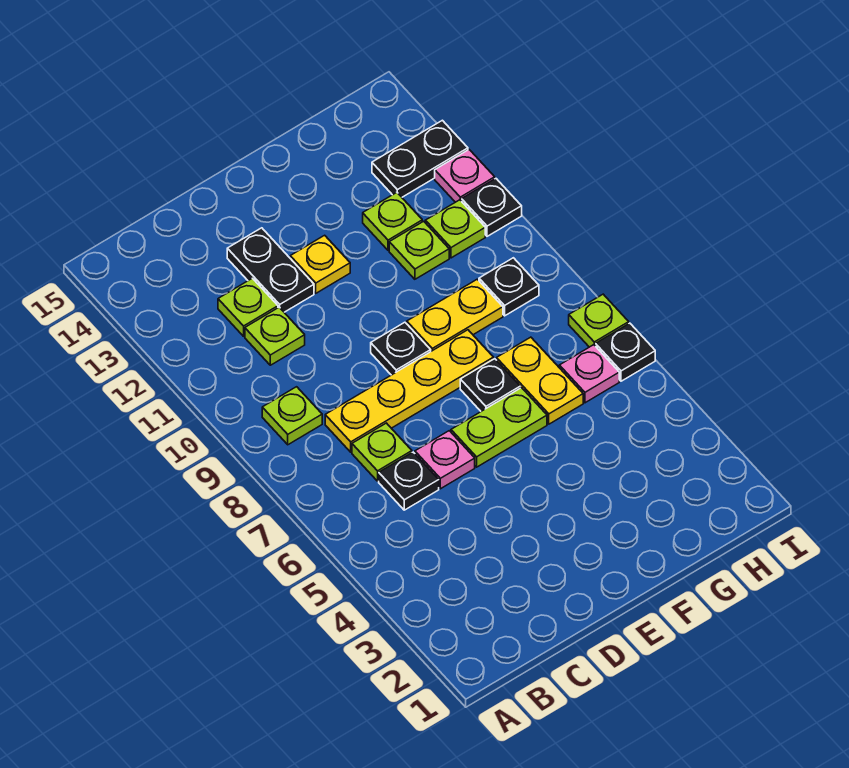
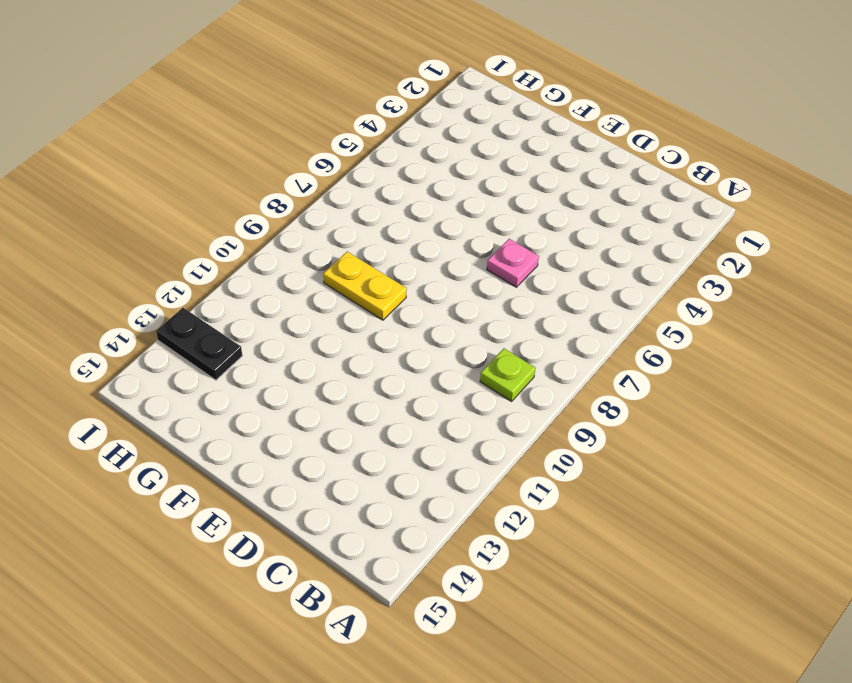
none -> black plate C6 level 1
none -> lime plate C7 level 1
none -> yellow plate C8:F8 level 1

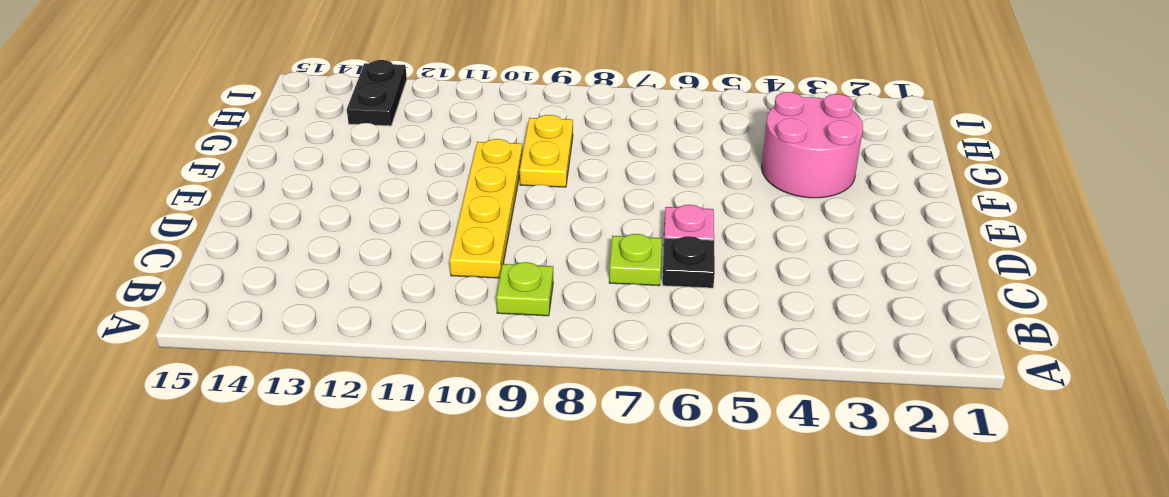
yellow plate C10:F10 level 1 -> yellow plate C8:F8 level 1
pink round brick F3:G4 level 1 -> none
none -> lime plate C11 level 1
none -> lime plate C12 level 1
none -> black plate D12:D13 level 1

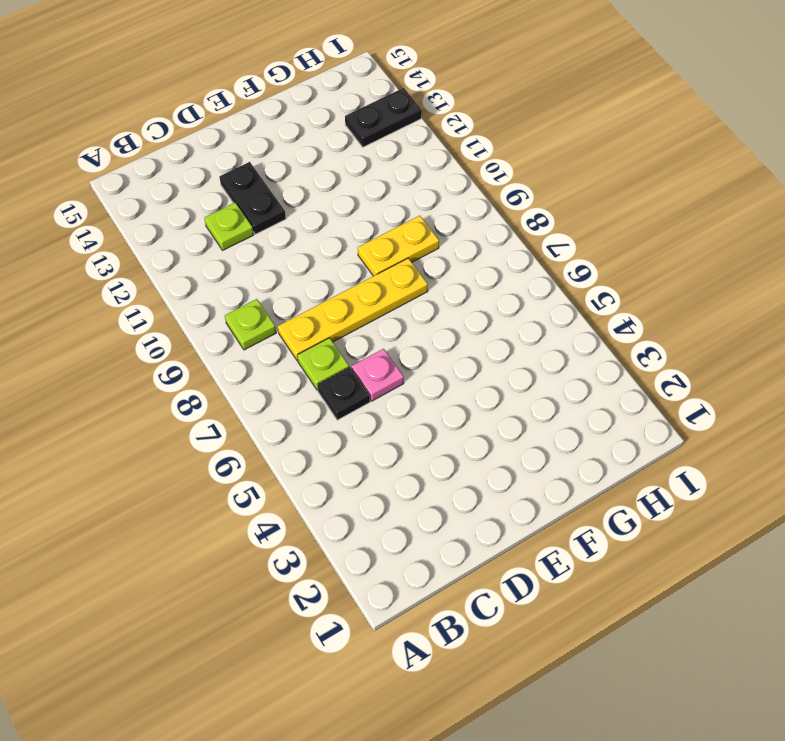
none -> lime plate C11 level 1
none -> lime plate E6:F6 level 1
none -> black plate E9 level 1

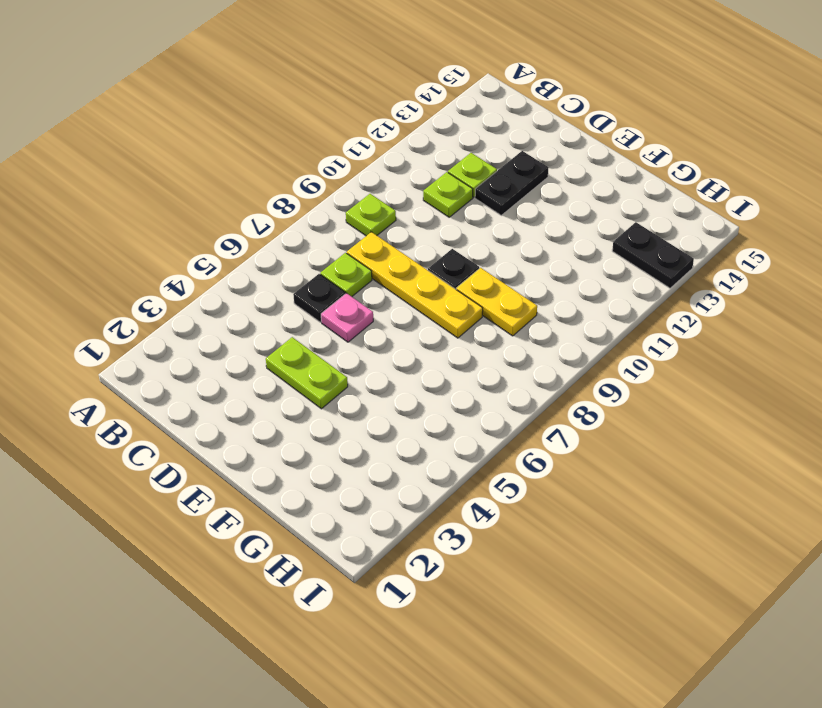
lime plate D4:E4 level 1 -> lime plate E6:F6 level 1
none -> yellow plate E12 level 1
none -> black plate F7 level 1
none -> yellow plate G6:G7 level 1

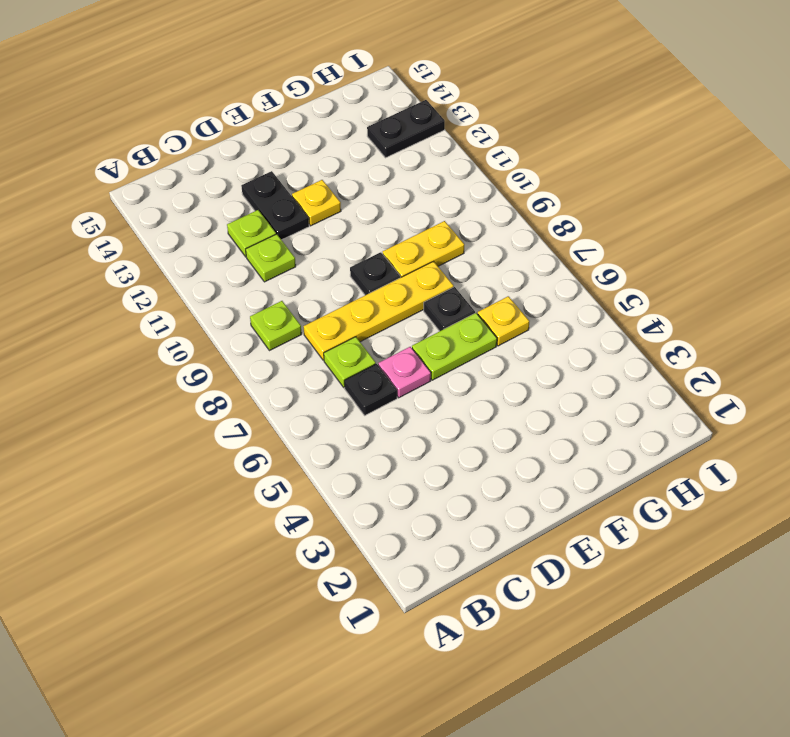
yellow plate G6 level 1 -> yellow plate G6:G7 level 1
none -> lime plate G11 level 1
none -> lime plate G12 level 1
none -> pink plate H6 level 1

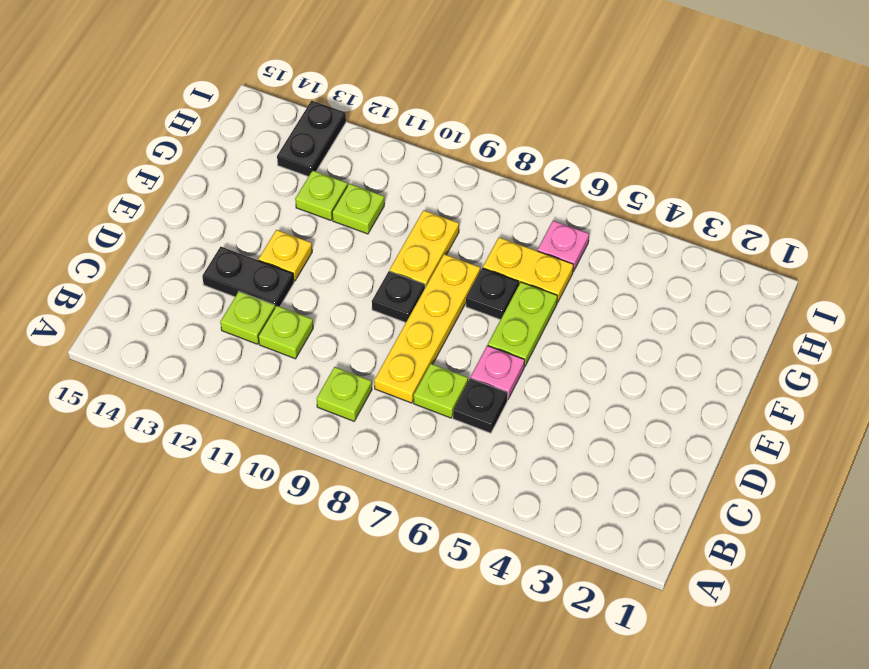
none -> black plate H9 level 1
none -> lime plate H11 level 1
none -> black plate I6 level 1

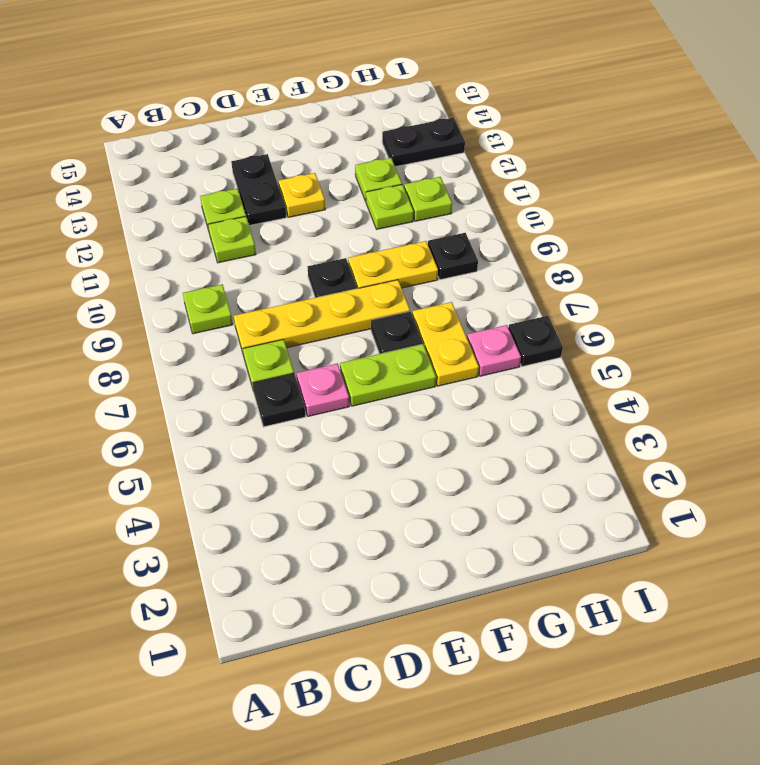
none -> lime plate I7 level 1
none -> black plate I11 level 1
none -> pink plate I12 level 1

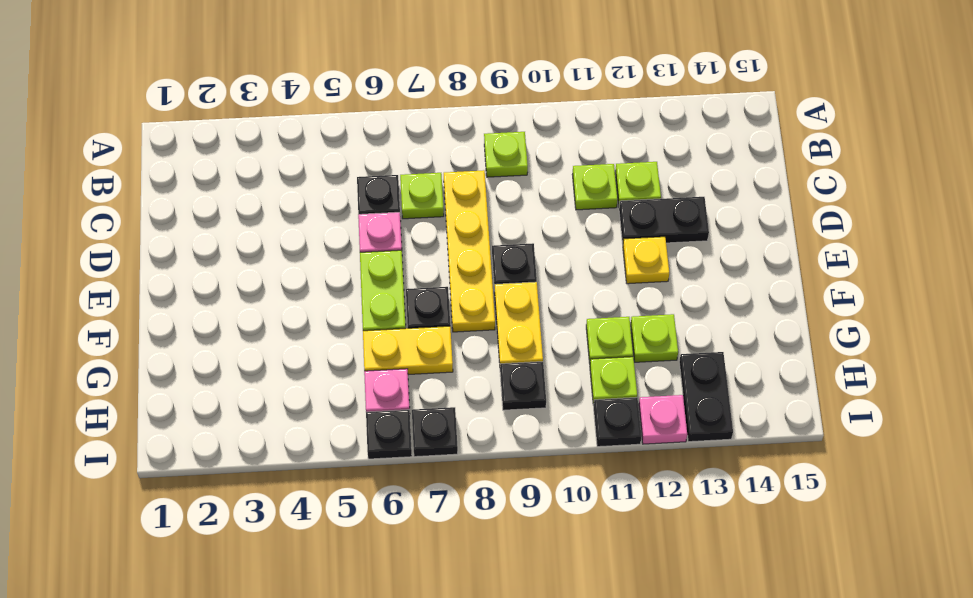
black plate I7 level 1 -> lime plate I7 level 1

